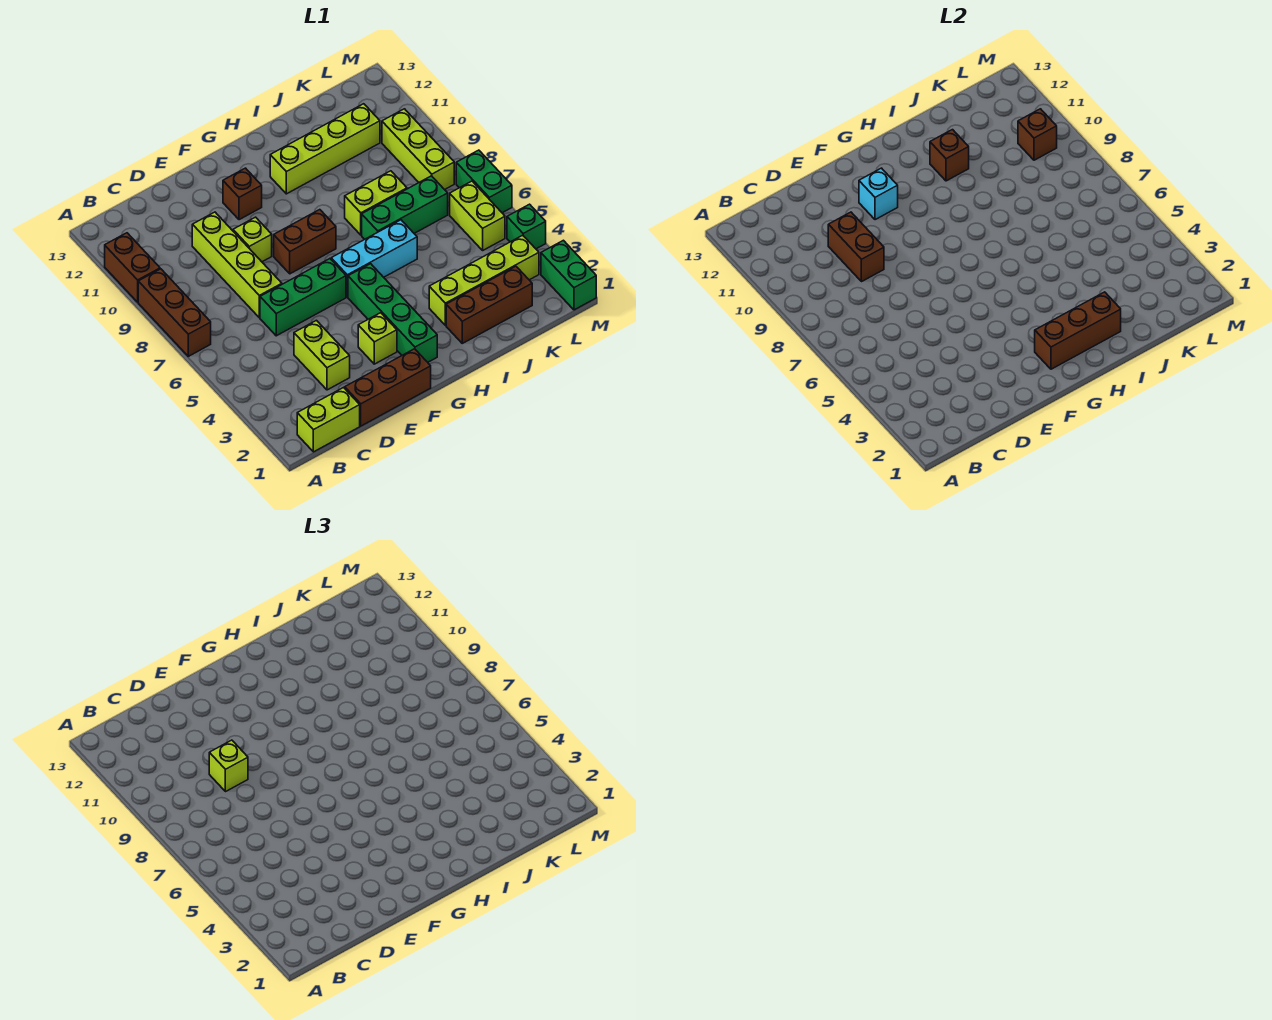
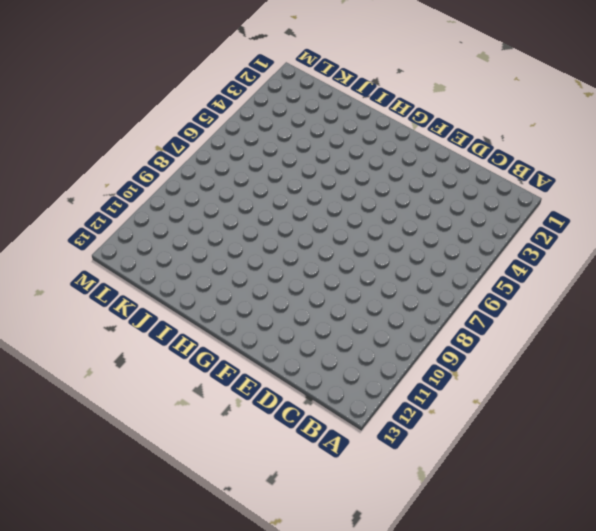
none -> brown brick A7:A9 level 1
none -> brown brick A10:A11 level 1
none -> lime brick B1:C1 level 1

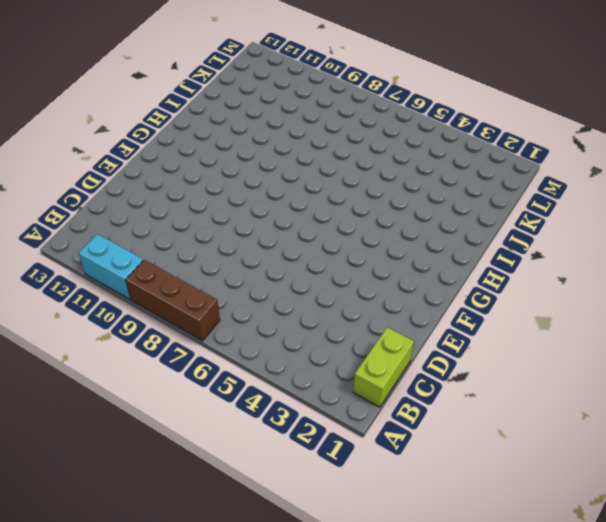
cyan brick A10:A11 level 1 -> brown brick A10:A11 level 1
none -> brown brick D1:F1 level 1
none -> lime brick D3:D4 level 1
none -> green brick D6:F6 level 1

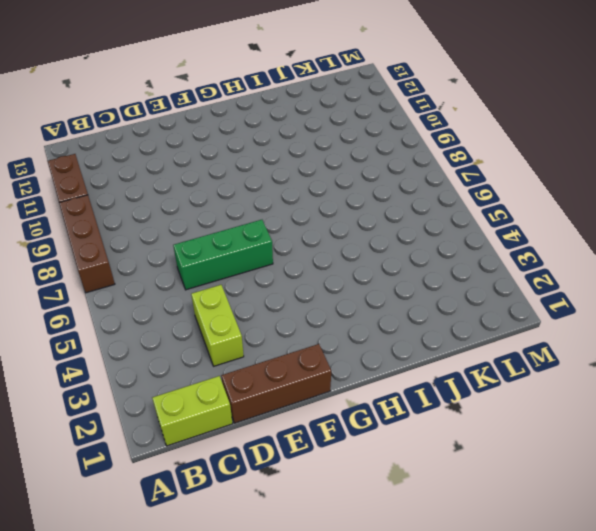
none -> lime brick D7:D10 level 1
none -> lime brick E9 level 1
none -> lime brick F3 level 1

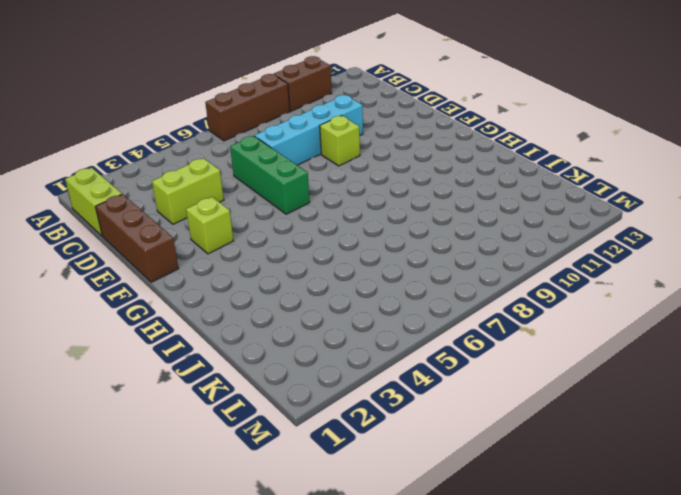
cyan brick D7:D10 level 1 -> lime brick D7:D10 level 1
none -> brown brick F8:G8 level 1
none -> brown brick F11 level 1
none -> green brick G2:G5 level 1

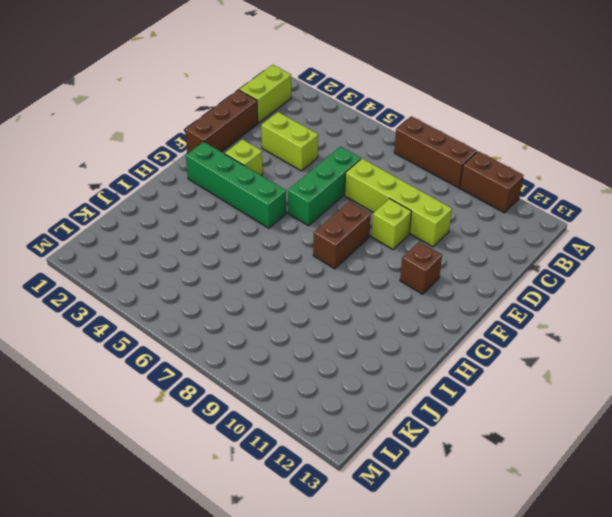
none -> cyan brick G6:I6 level 1
none -> lime brick H11:K11 level 1
none -> brown brick I2:K2 level 1

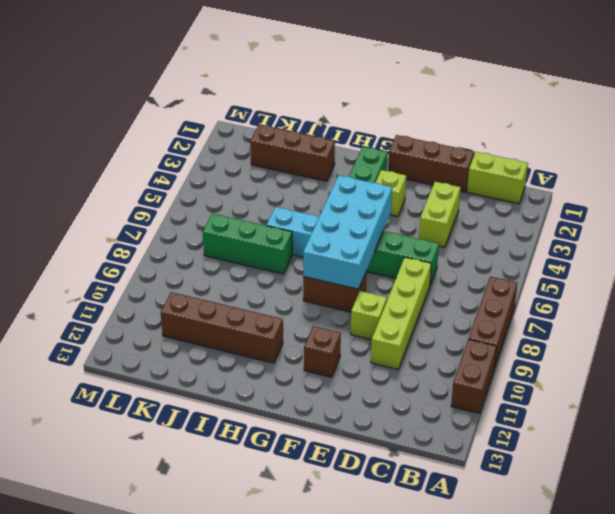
cyan brick F5:G8 level 2 -> none
brown brick H11:K11 level 1 -> lime brick H11:K11 level 1
none -> lime brick I3:L3 level 1
none -> lime brick I8:J8 level 1
none -> lime brick L5:L6 level 1

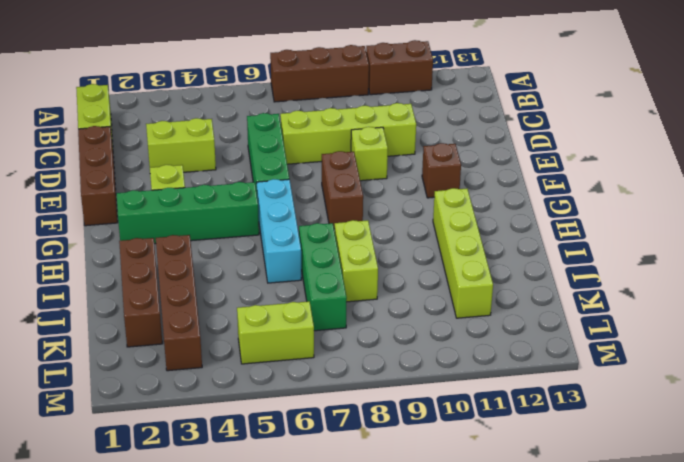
brown brick I3:L3 level 1 -> lime brick I3:L3 level 1
none -> lime brick L8:L10 level 1
none -> green brick M1:M2 level 1
none -> green brick M4 level 1

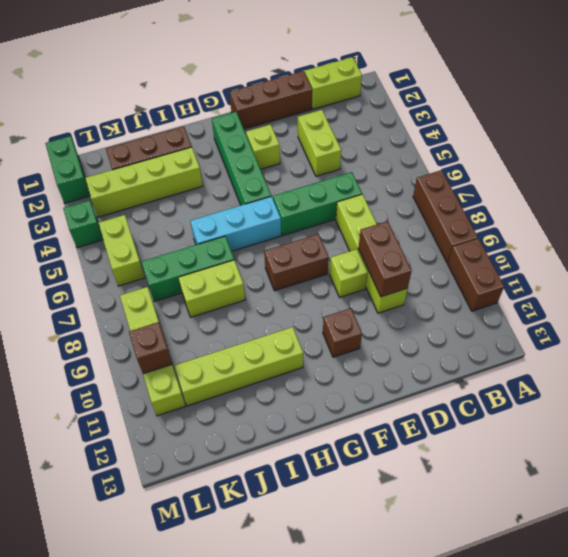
lime brick L8:L11 level 1 -> lime brick L8:L10 level 1
none -> green brick M6:M7 level 1
none -> cyan brick F11 level 2
none -> brown brick G2:I2 level 2

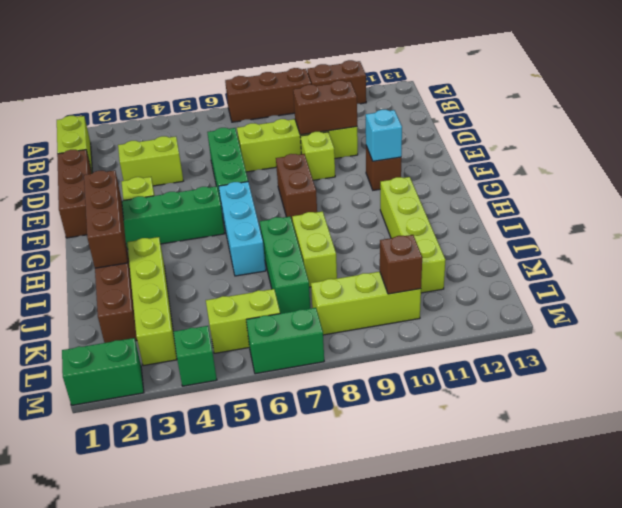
none -> brown brick I11 level 2
none -> lime brick D9 level 3

